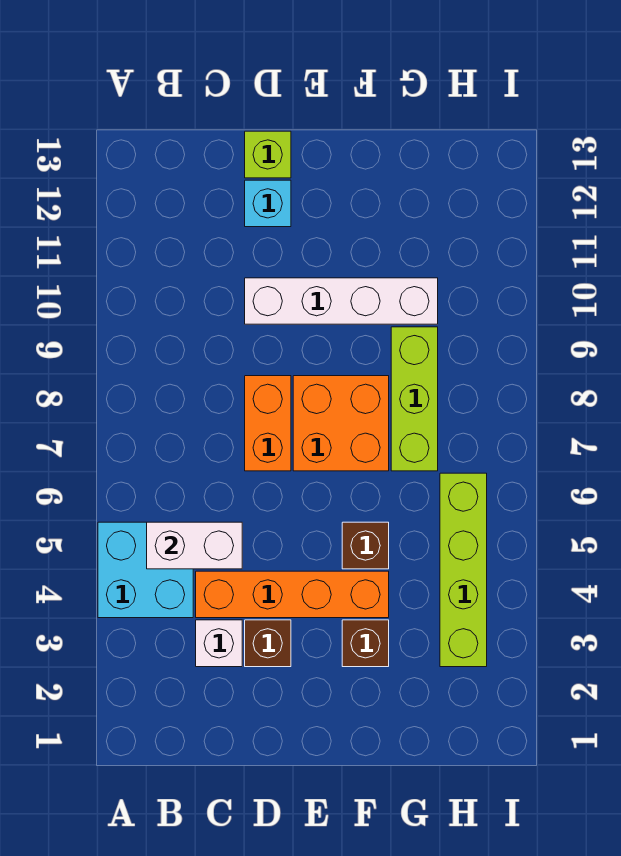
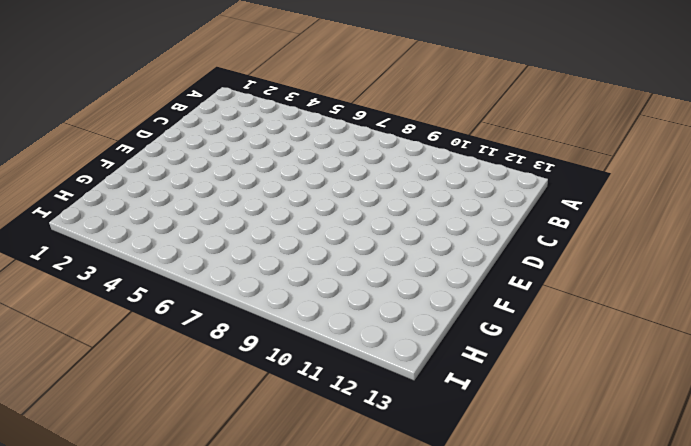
none -> cyan brick A4:B5 level 1
none -> white brick C3 level 1
none -> orange brick C4:F4 level 1

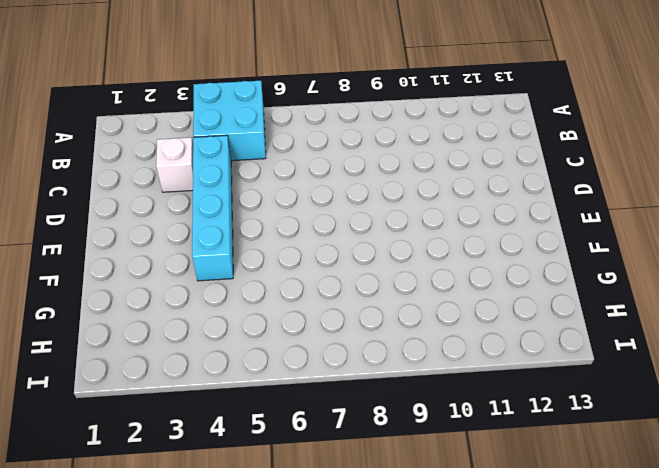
cyan brick C4:F4 level 1 -> orange brick C4:F4 level 1
none -> brown brick D3 level 1
none -> orange brick D7:D8 level 1
none -> white brick D10:G10 level 1

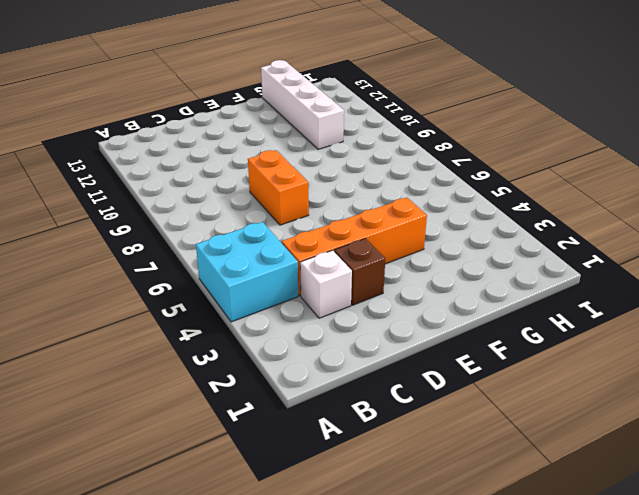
white brick G10:G13 level 1 -> white brick D10:G10 level 1
none -> cyan brick D12 level 1
none -> lime brick D13 level 1
none -> orange brick E7:F8 level 1

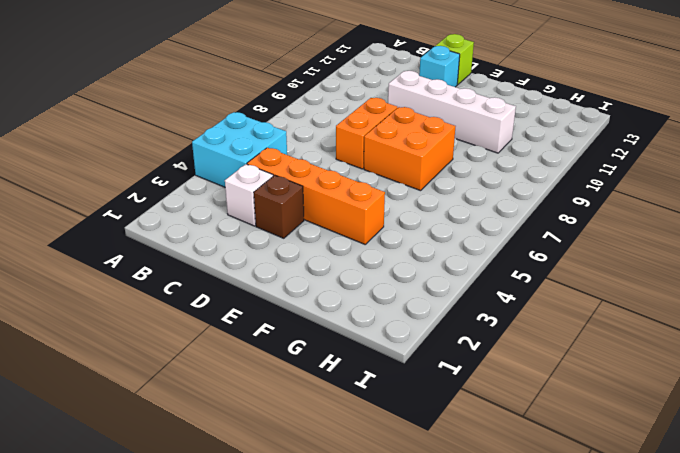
none -> brown brick F3 level 1
none -> brown brick F5 level 1
none -> lime brick G7:G9 level 1

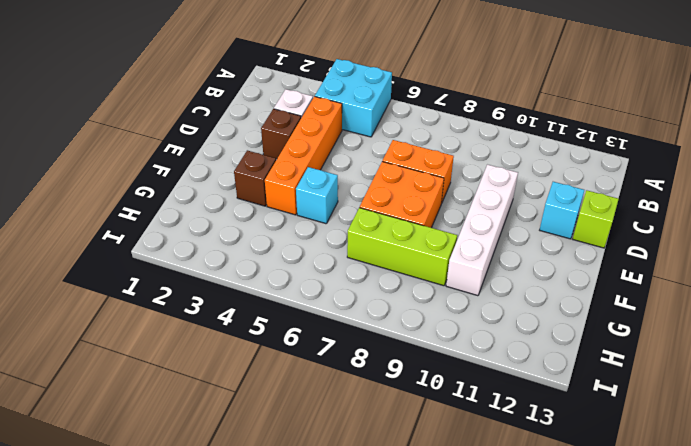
cyan brick F5 level 1 -> brown brick F5 level 1
none -> lime brick H3:H6 level 1
none -> white brick B5:C5 level 2

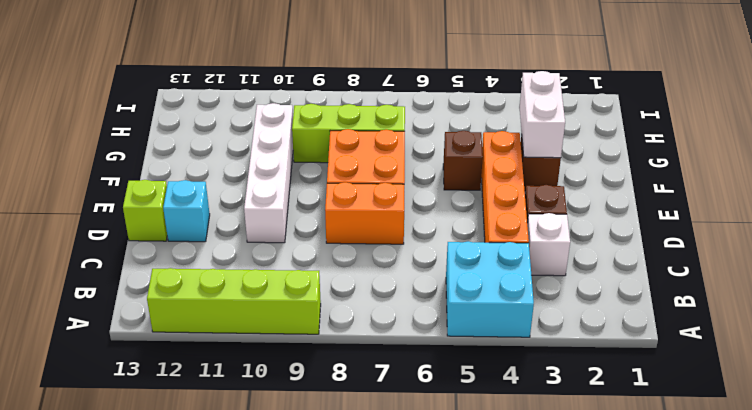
lime brick A9:A12 level 1 -> lime brick H3:H6 level 1
white brick F3:G3 level 2 -> white brick B5:C5 level 2

